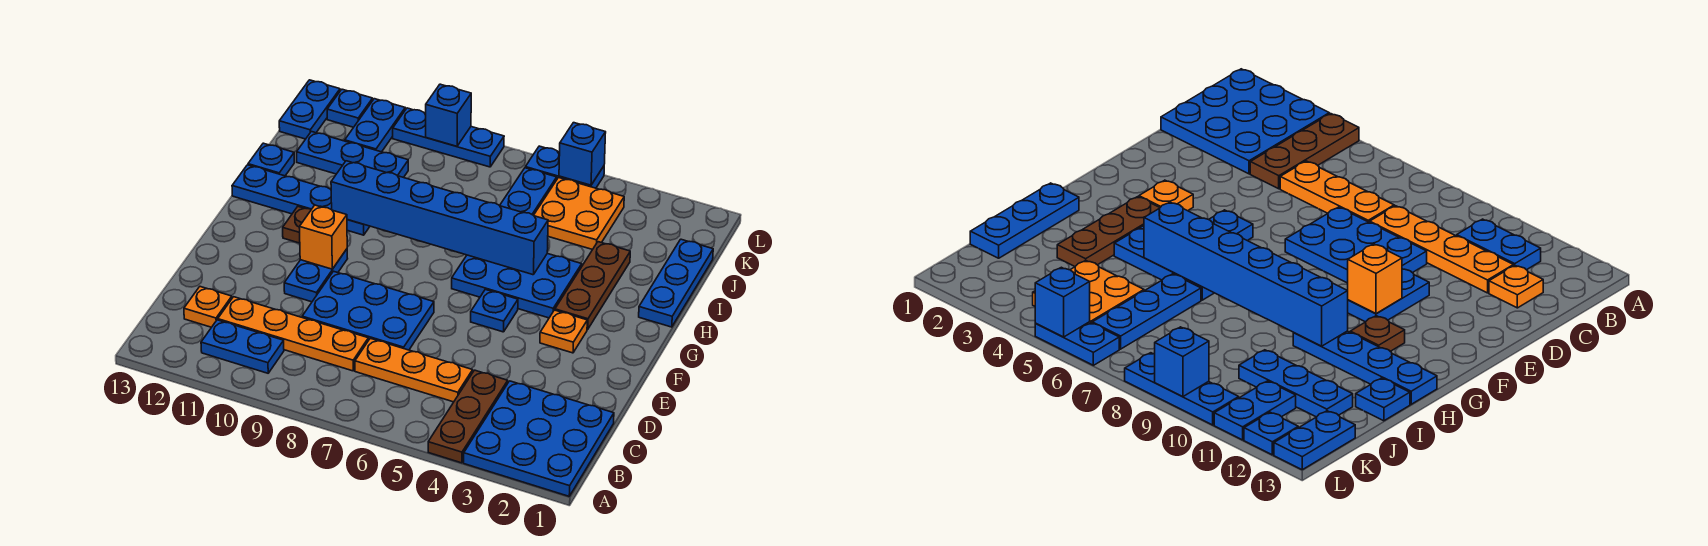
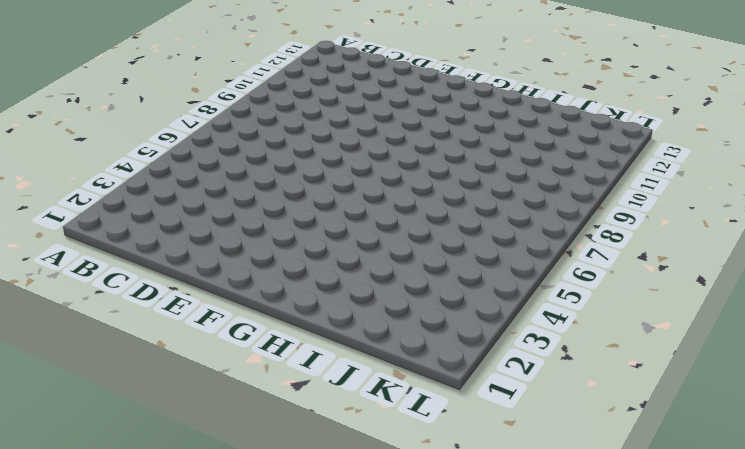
none -> blue plate A1:C3 level 1
none -> brown plate A4:C4 level 1
none -> blue plate B10:B11 level 1

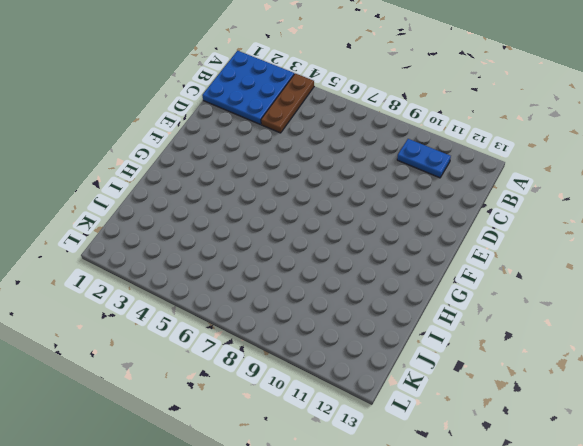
none -> orange plate C5:C7 level 1
none -> orange plate C8:C11 level 1
none -> orange plate C12 level 1

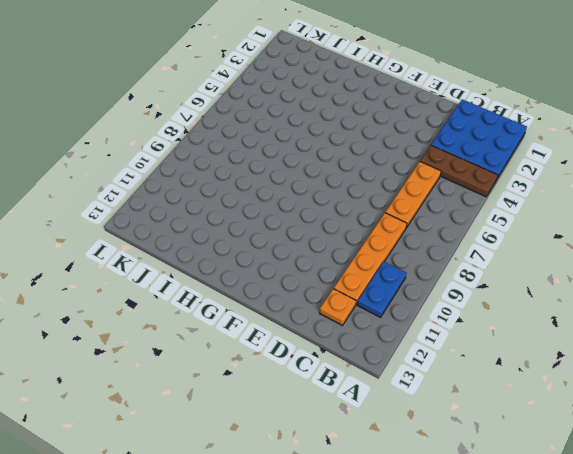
none -> blue plate D7:E9 level 1
none -> blue plate E10:F10 level 1
none -> orange plate F3 level 1

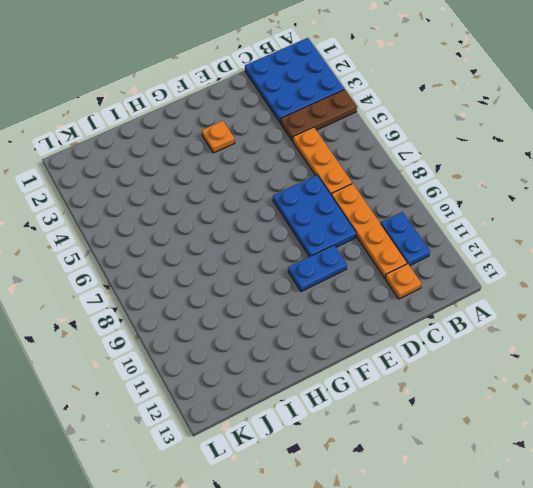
none -> blue plate F5 level 1
none -> brown plate G3:I3 level 1
none -> blue plate G4:H6 level 1

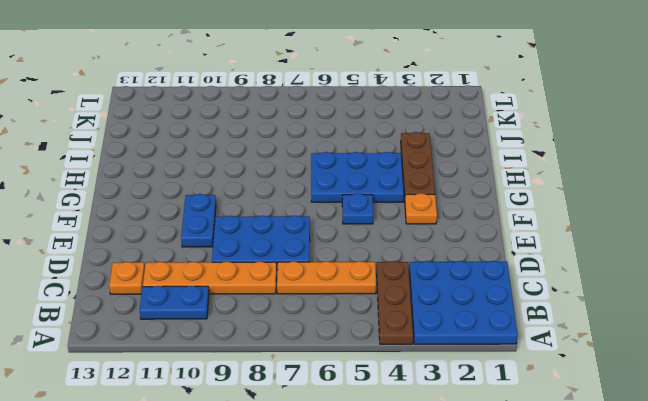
none -> brown plate G11 level 1
none -> blue plate H1:J1 level 1
none -> blue plate H10:H13 level 1

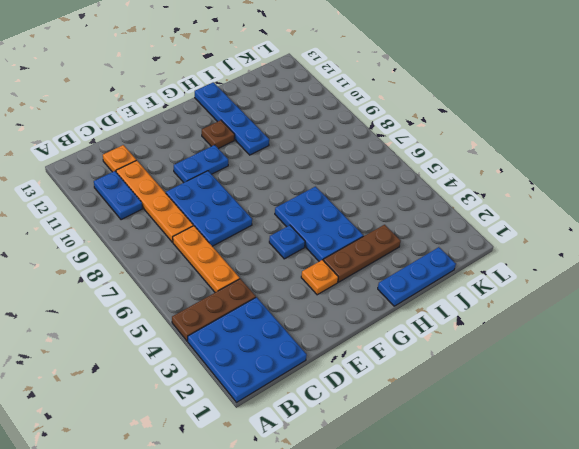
none -> blue plate I6:K6 level 1
none -> blue plate I13 level 1
none -> orange plate J4:K5 level 1

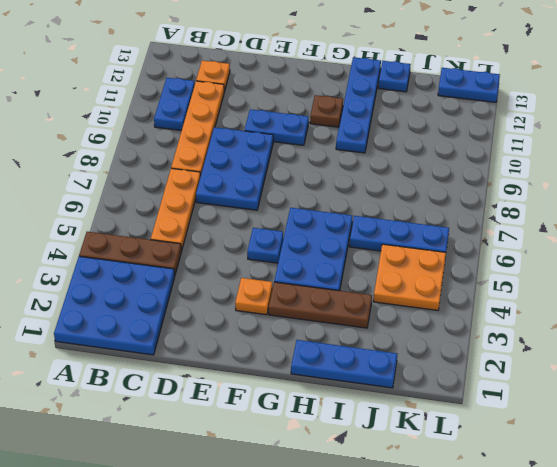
none -> blue plate J10:J12 level 1
none -> blue plate K11:L11 level 1
none -> blue plate L5:L6 level 1

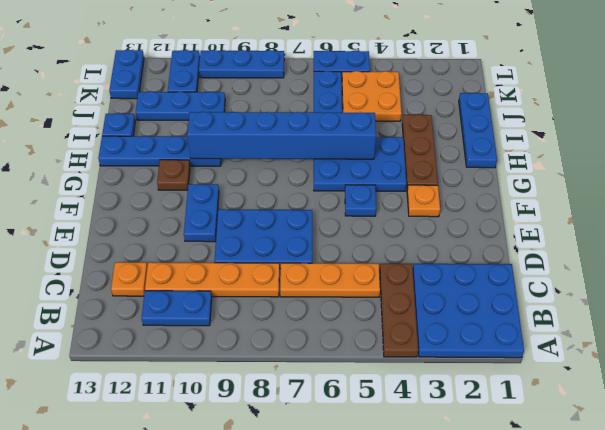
none -> blue plate L12 level 1
none -> orange brick F10 level 2
none -> blue brick L5 level 2

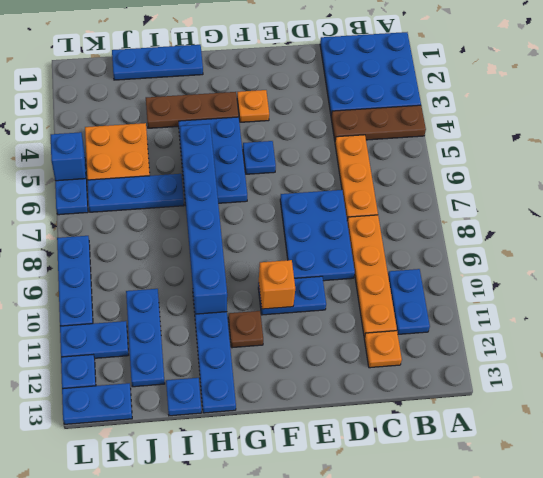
none -> blue brick L9 level 2

